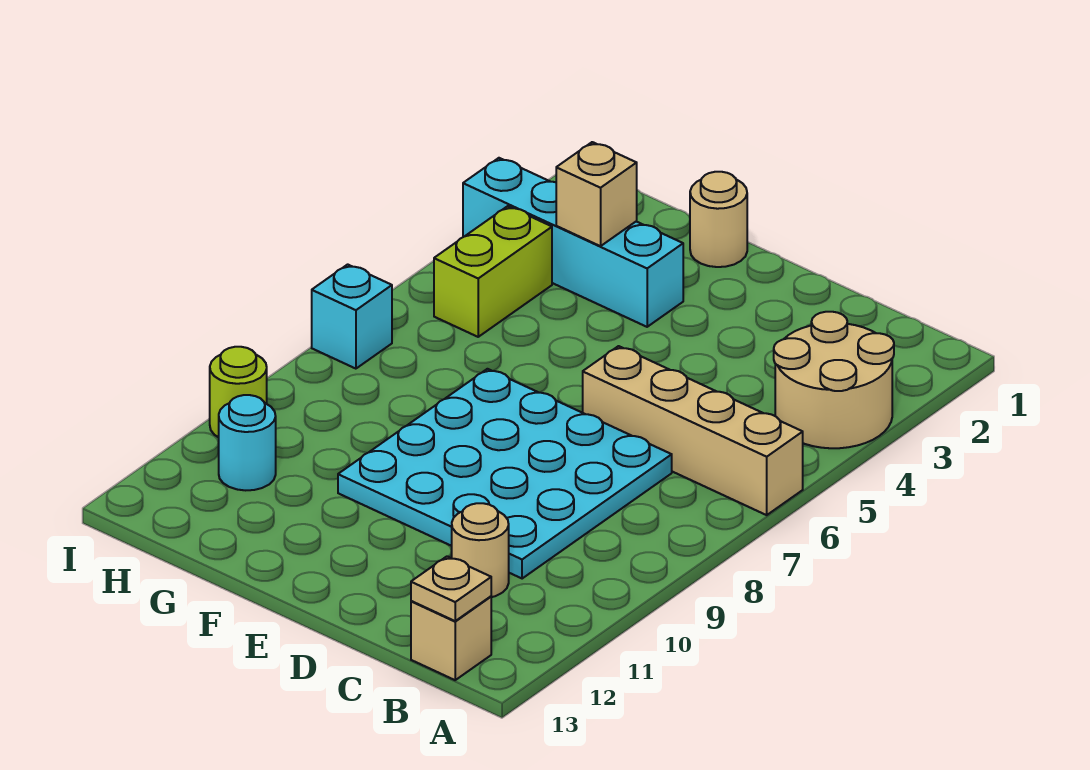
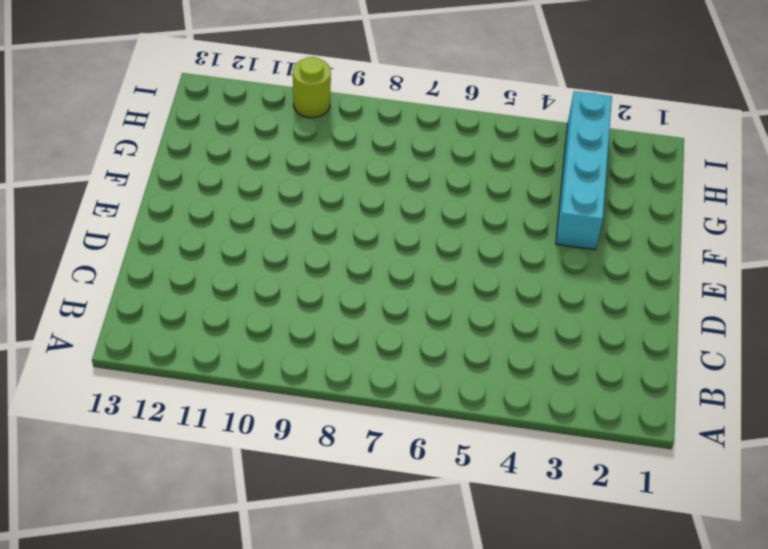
none -> tan round brick A3:B4 level 1
none -> tan brick A6:D6 level 1
none -> tan brick B13 level 1

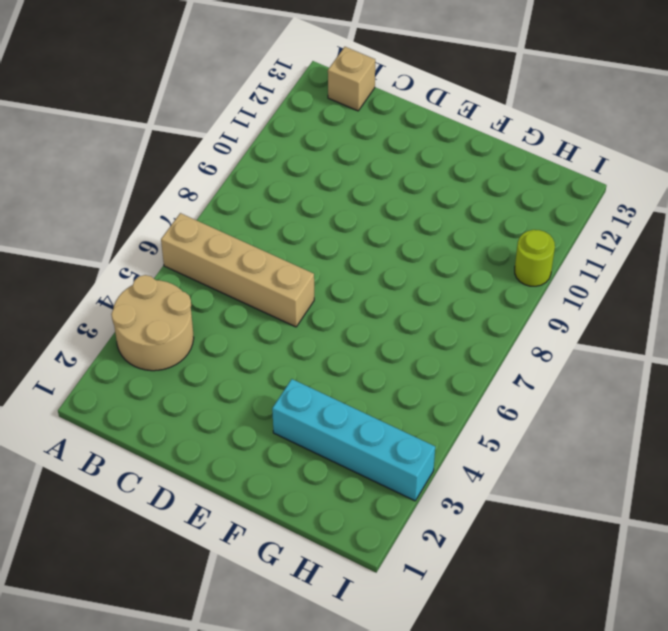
none -> cyan plate C7:F10 level 1
none -> tan round brick C11 level 1
none -> tan round brick F1 level 1

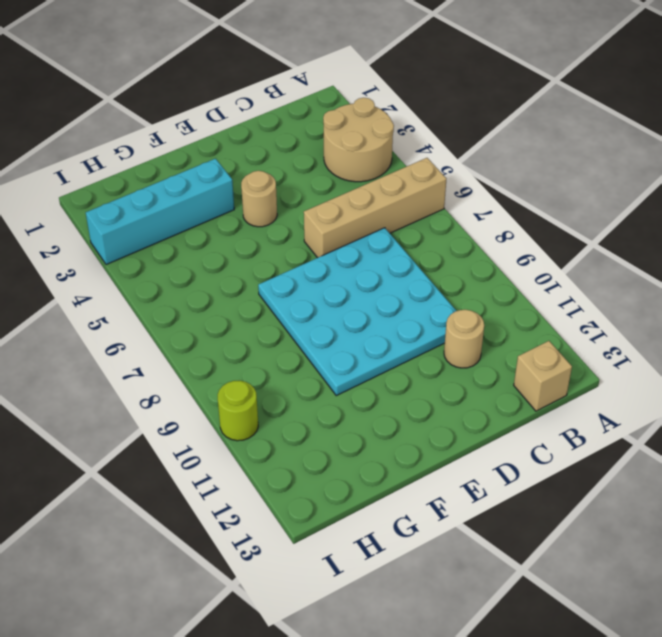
tan round brick E4 level 1 -> tan round brick F1 level 1
none -> lime brick H4:H5 level 1
none -> cyan round brick H11 level 1
none -> cyan brick I7 level 1

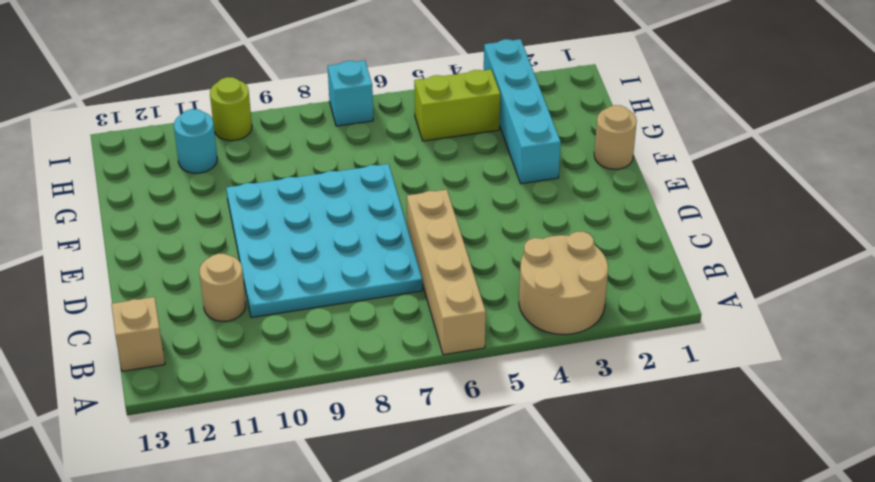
none -> tan plate B13 level 2
none -> tan brick G3 level 2

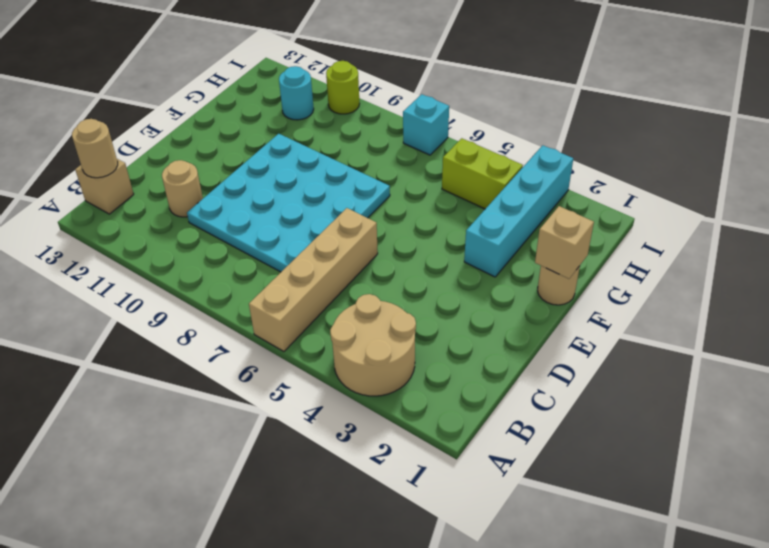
tan round brick B13 level 2 -> tan plate B13 level 2
tan brick F1 level 2 -> tan brick G3 level 2

